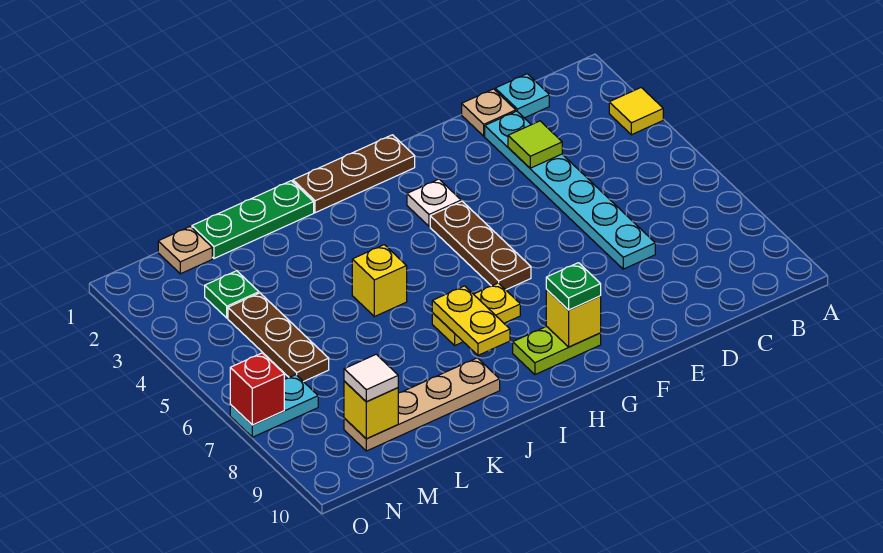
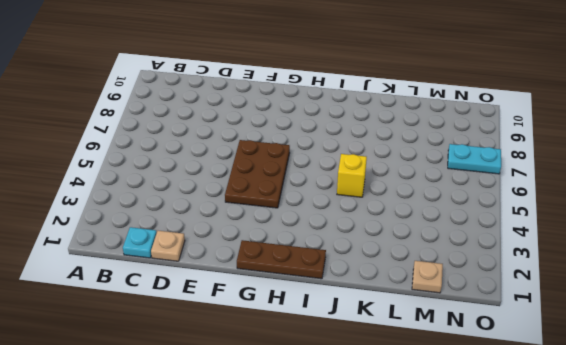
brown plate F4:G6 level 1 -> brown plate G4:G6 level 1
none -> yellow tile A3 level 1
none -> cyan plate D2:D7 level 1
none -> white plate G3 level 1

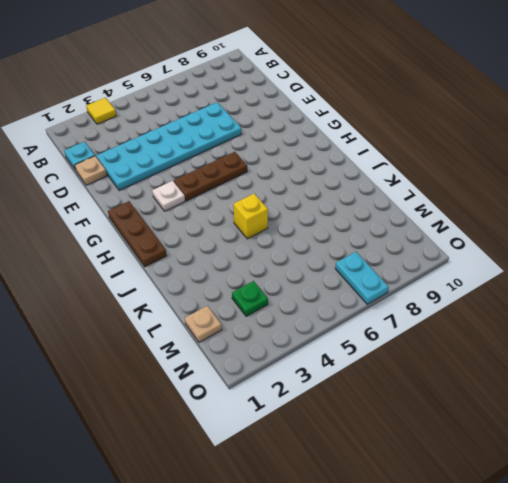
cyan plate D2:E7 level 1 -> cyan plate D2:D7 level 1
none -> lime plate G9:H9 level 1
none -> yellow plate H7:I7 level 1
none -> green plate J1:L1 level 1

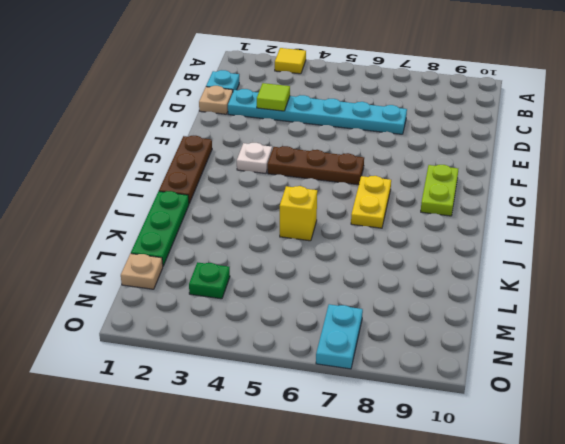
none -> tan plate J9:M9 level 1
none -> brown plate M4:M6 level 1
none -> yellow brick G9 level 2

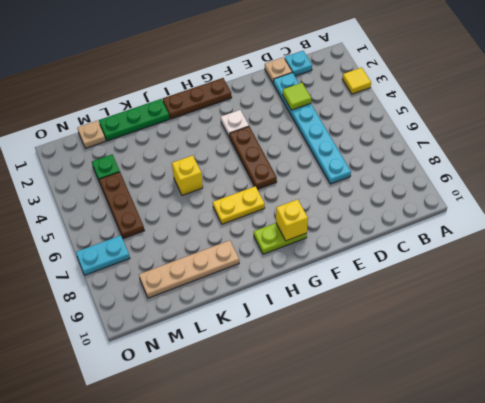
none -> yellow plate I7:I8 level 2
none -> yellow brick M9 level 2
none -> red brick O7 level 2

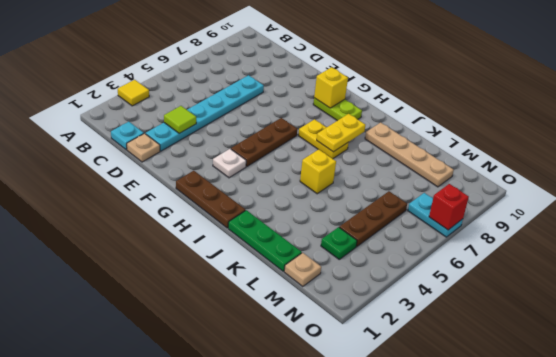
none -> yellow brick M9 level 2
none -> green plate G9 level 3
none -> white tile M9 level 3

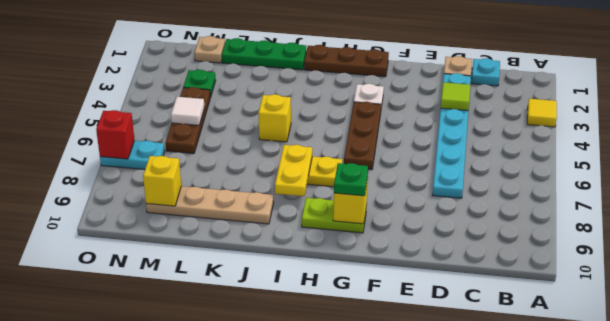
white tile M5 level 2 -> white tile M9 level 3

